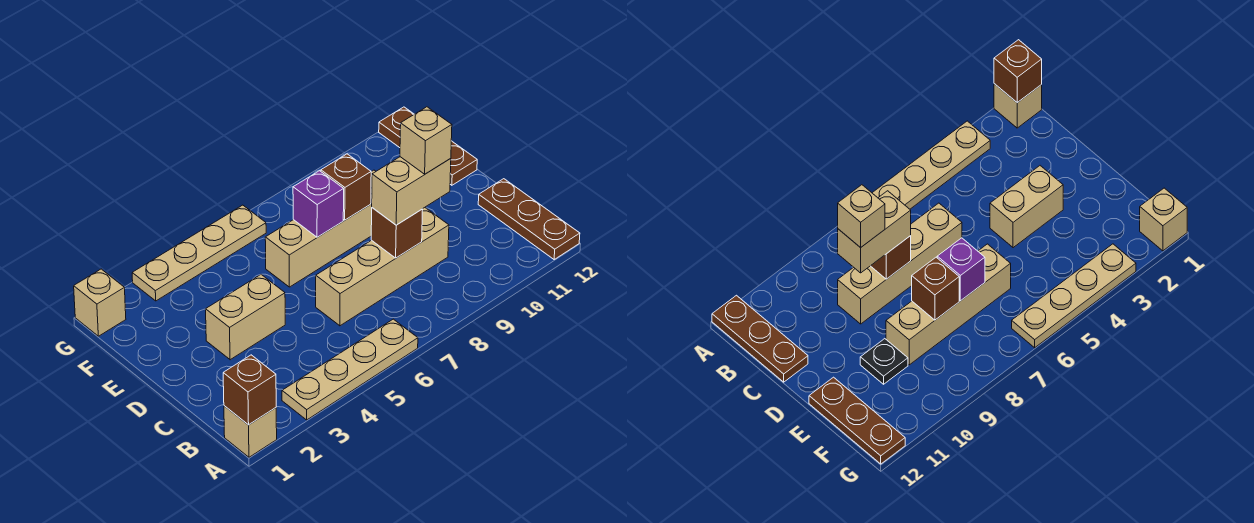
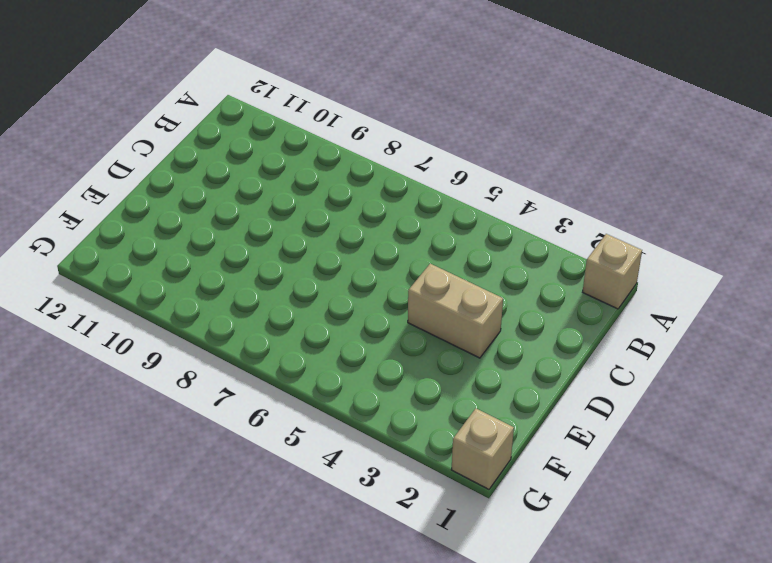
none -> tan plate A3:A6 level 1
none -> brown plate A12:C12 level 1
none -> tan brick C6:C9 level 1

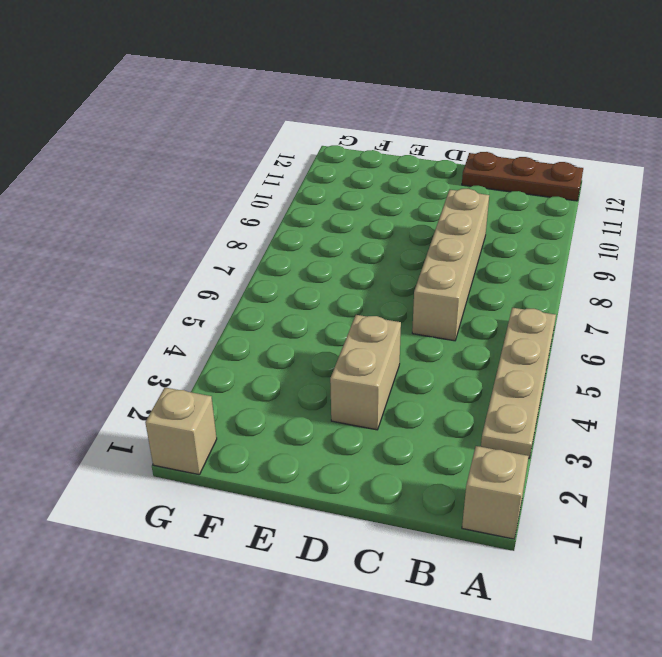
none -> tan brick E6:E9 level 1
none -> black plate E10 level 1
none -> brown plate E12:G12 level 1

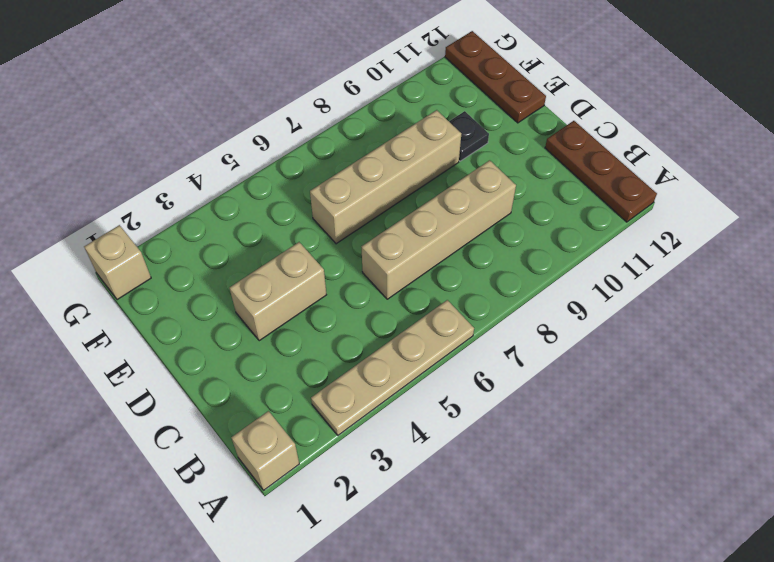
none -> tan plate G3:G6 level 1
none -> brown brick A1 level 2
none -> brown brick C8 level 2

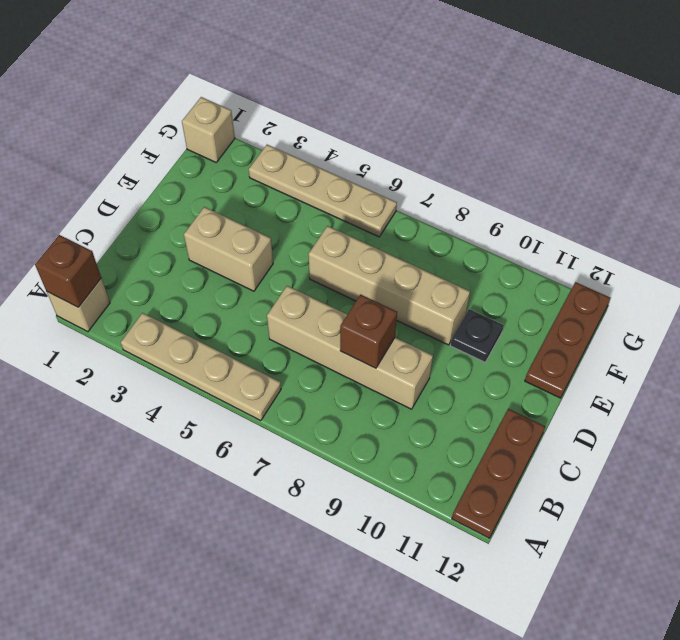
none -> purple brick E7 level 2
none -> brown brick E8 level 2
none -> tan brick C8:C9 level 3

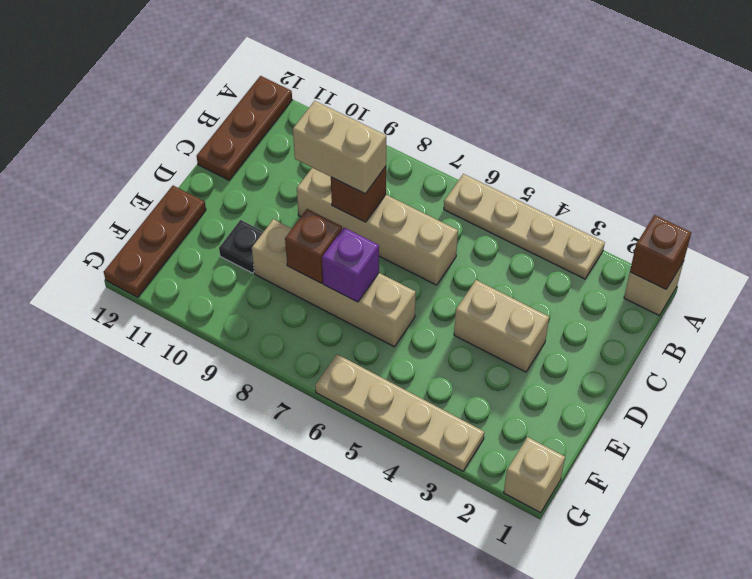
none -> tan brick C9 level 4

